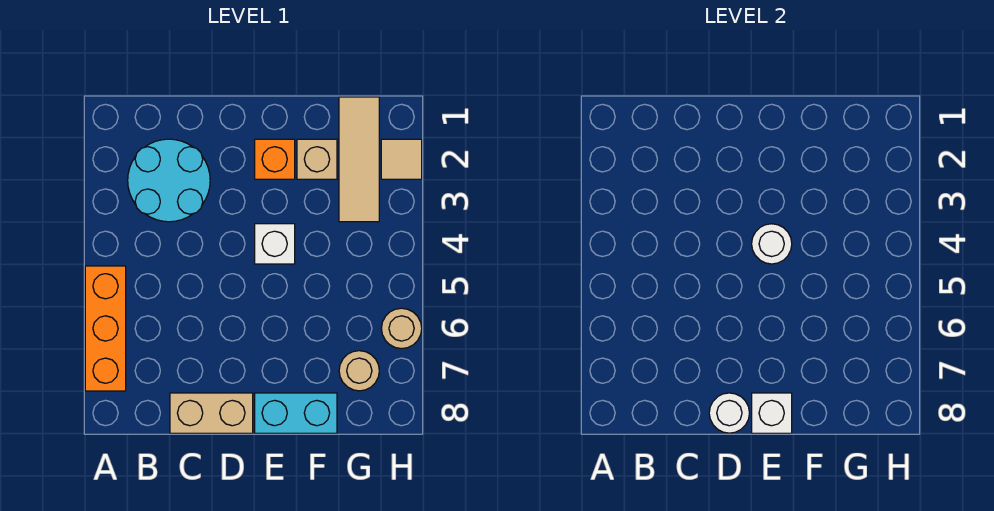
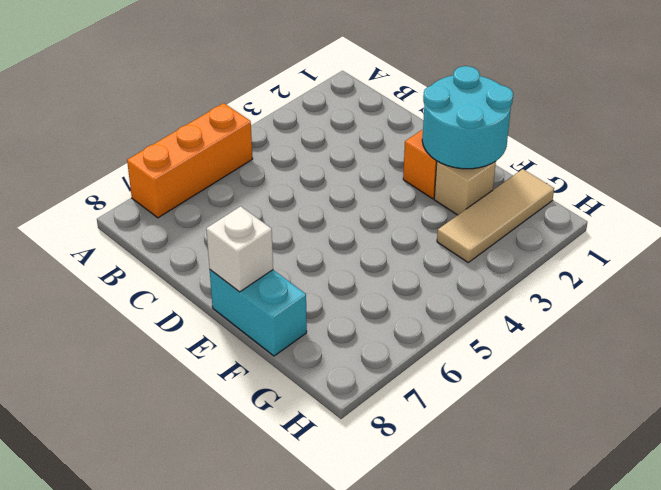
cyan round brick E1:F2 level 2 -> cyan round brick B2:C3 level 1
none -> tan brick C8:D8 level 1
none -> white brick E4 level 1
none -> tan round brick G7 level 1

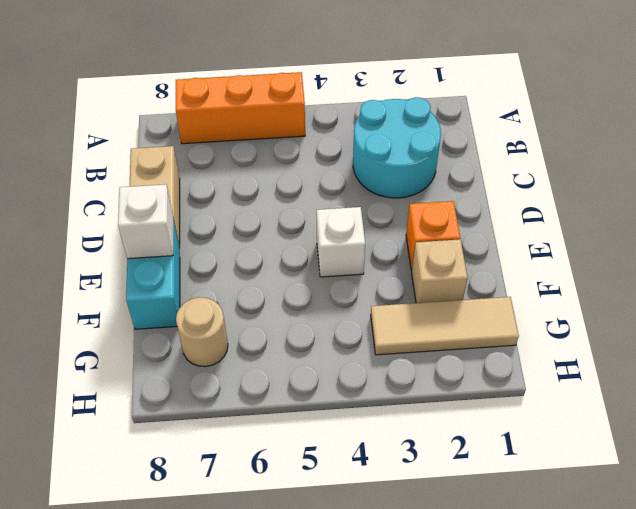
none -> tan tile H2 level 1
none -> tan round brick H6 level 1
none -> white round brick D8 level 2

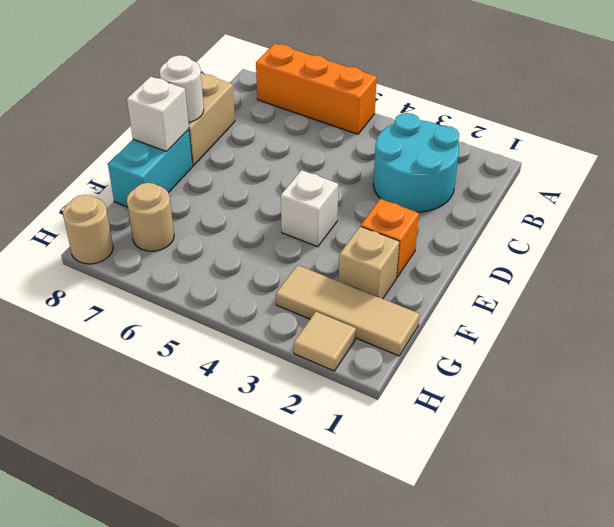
tan round brick H8 level 1 -> tan round brick H6 level 1
none -> white round brick E4 level 2

